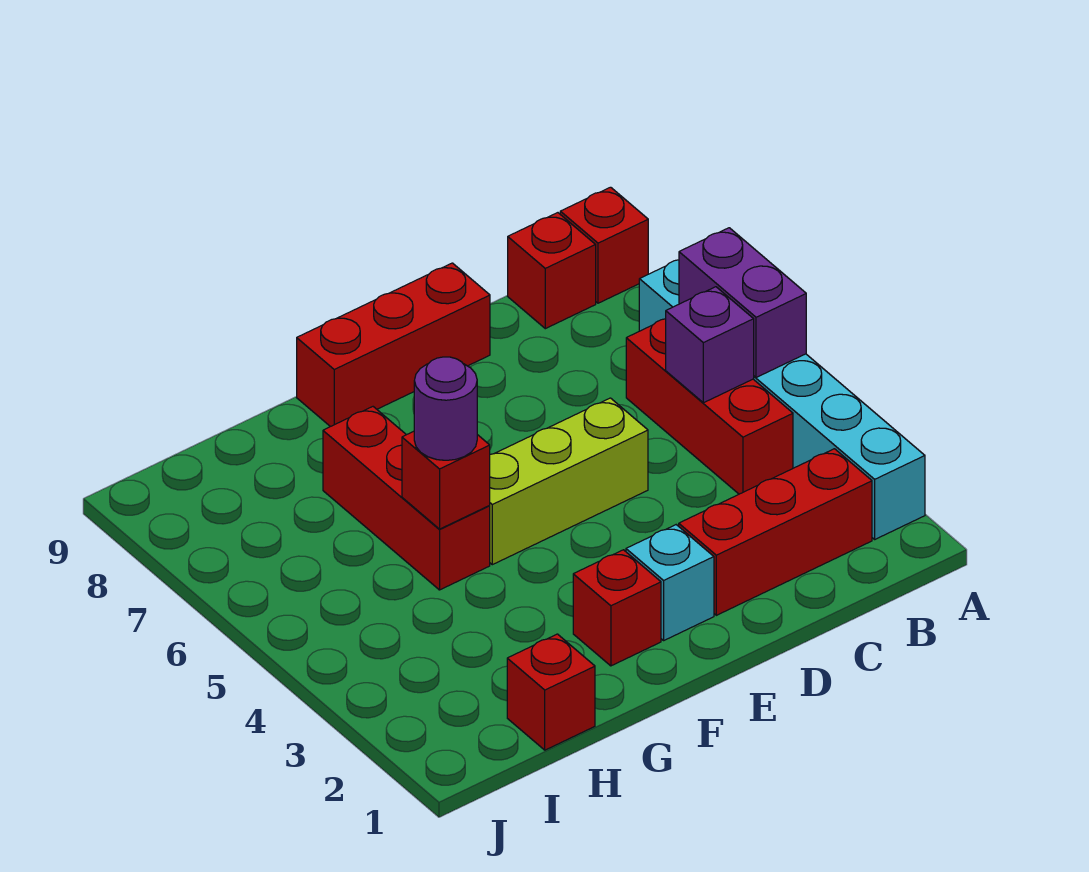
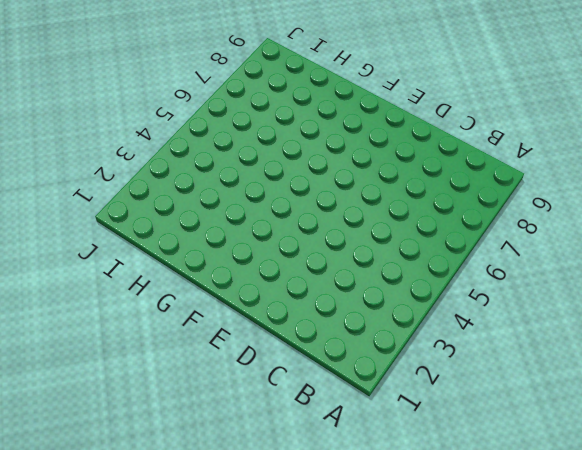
none -> cyan brick A2:A7 level 1
none -> red brick A9 level 1
none -> red brick B2:D2 level 1

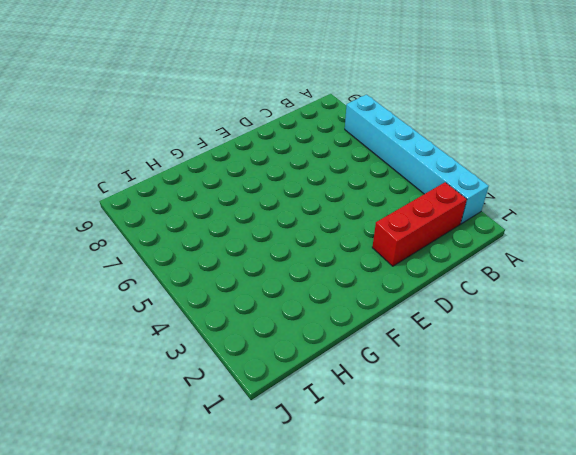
none -> red brick A9 level 1
none -> red brick B4:B6 level 1
none -> red brick B9 level 1

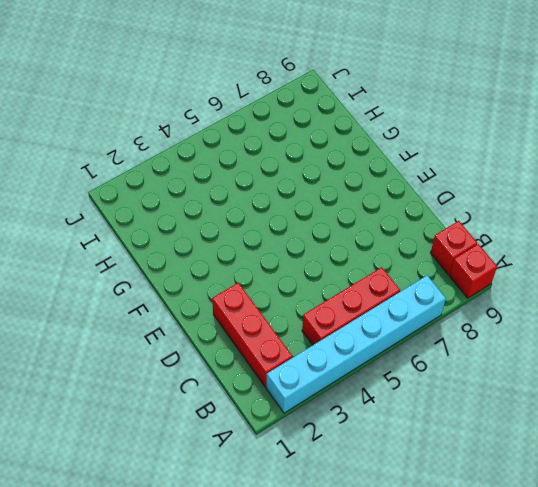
none -> lime brick D5:F5 level 1
none -> red brick D9:F9 level 1
none -> cyan brick E2 level 1

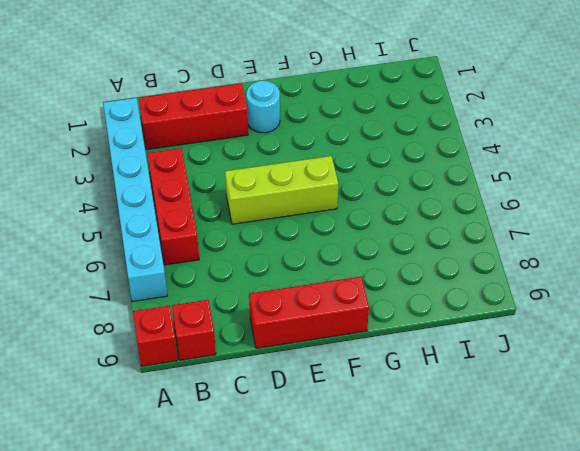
cyan round brick E2 level 1 -> cyan brick E2 level 1
none -> red brick F2 level 1
none -> red brick G5:G7 level 1
none -> red brick H1 level 1

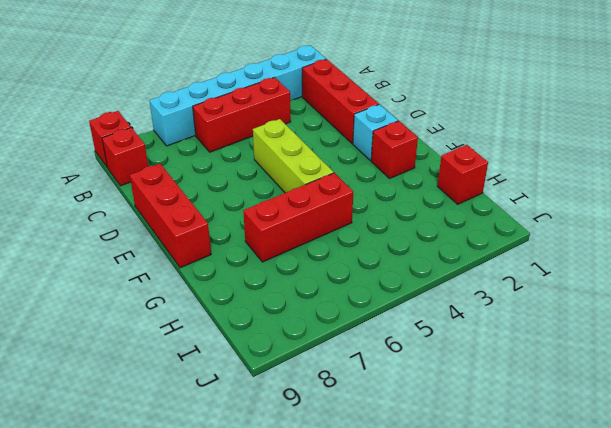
none -> purple brick A5:A6 level 2
none -> purple brick B5 level 2
none -> red brick G5 level 2

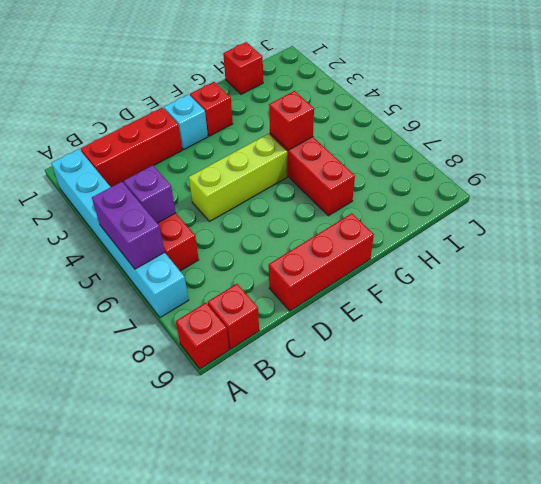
none -> purple round brick G5 level 3

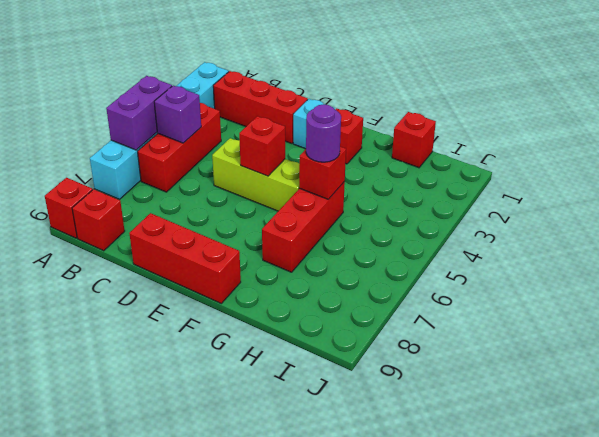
red brick E5 level 2 -> none

